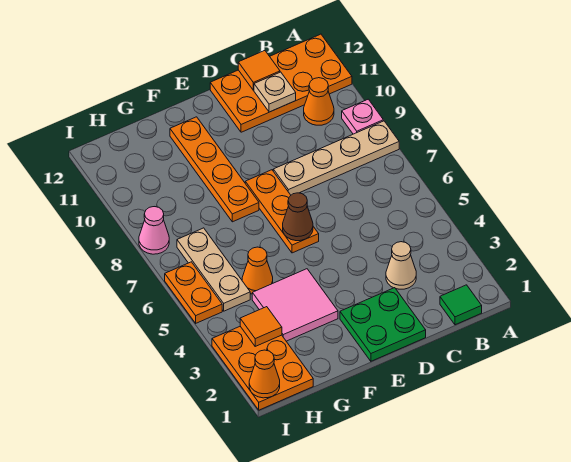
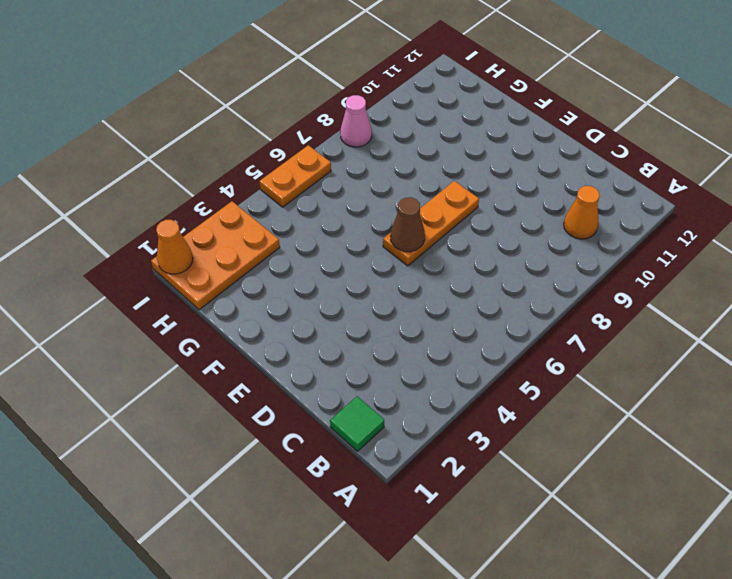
none -> tan plate A8:D8 level 1
none -> pink plate A9 level 1
none -> orange plate A11:D12 level 1

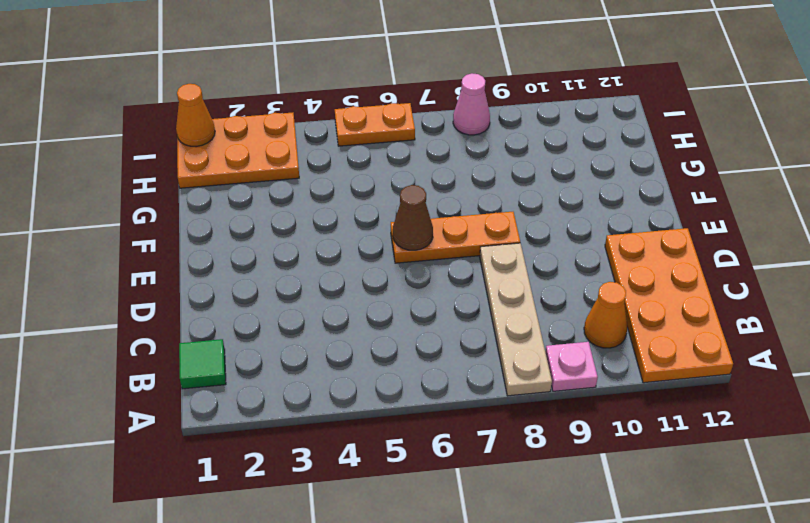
none -> tan cone C3 level 1
none -> green plate D1:E2 level 1
none -> pink tile F3:G4 level 1

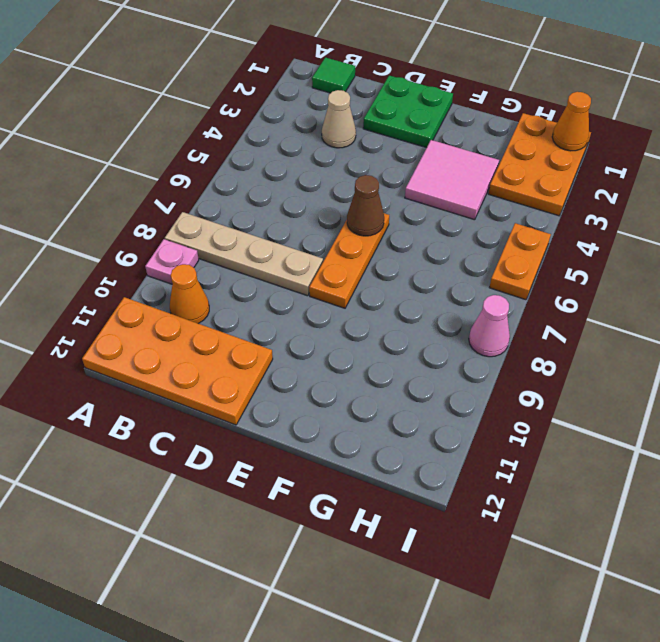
none -> orange plate F8:F11 level 1
none -> orange cone G5 level 1
none -> tan plate H5:H7 level 1

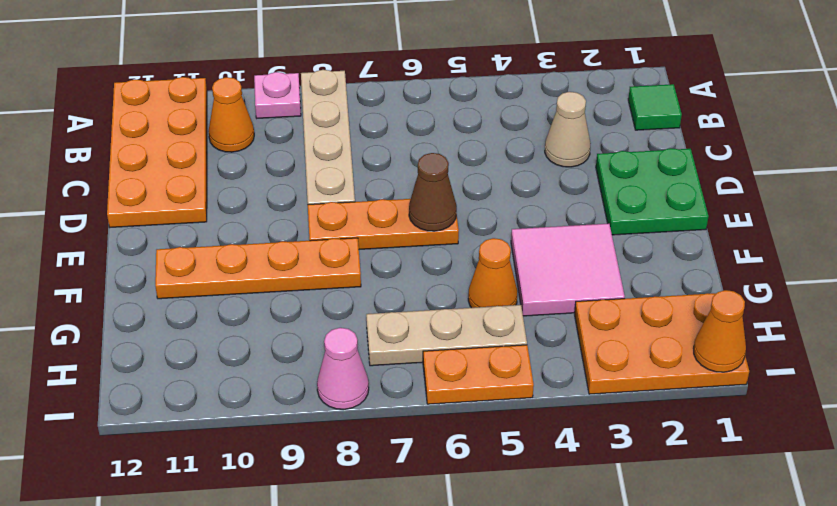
none -> tan plate C11 level 2
none -> orange tile C12 level 2
none -> orange tile H3 level 2

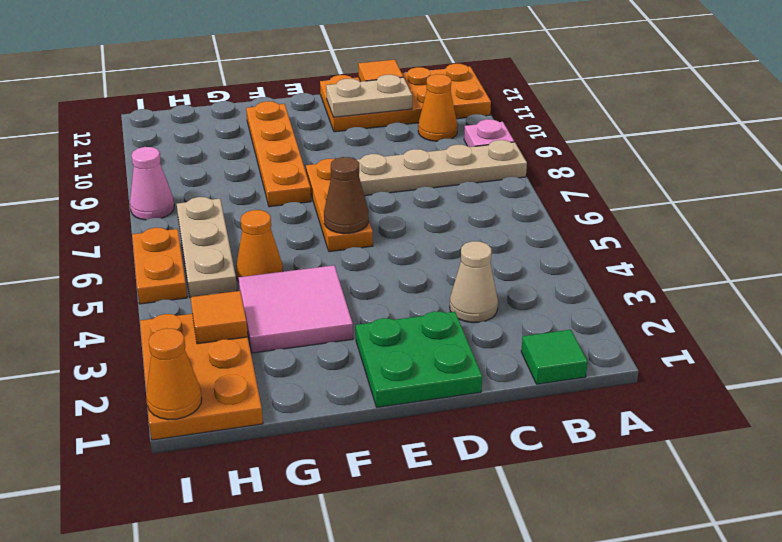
tan plate C11:D11 level 2 -> tan plate C11 level 2

